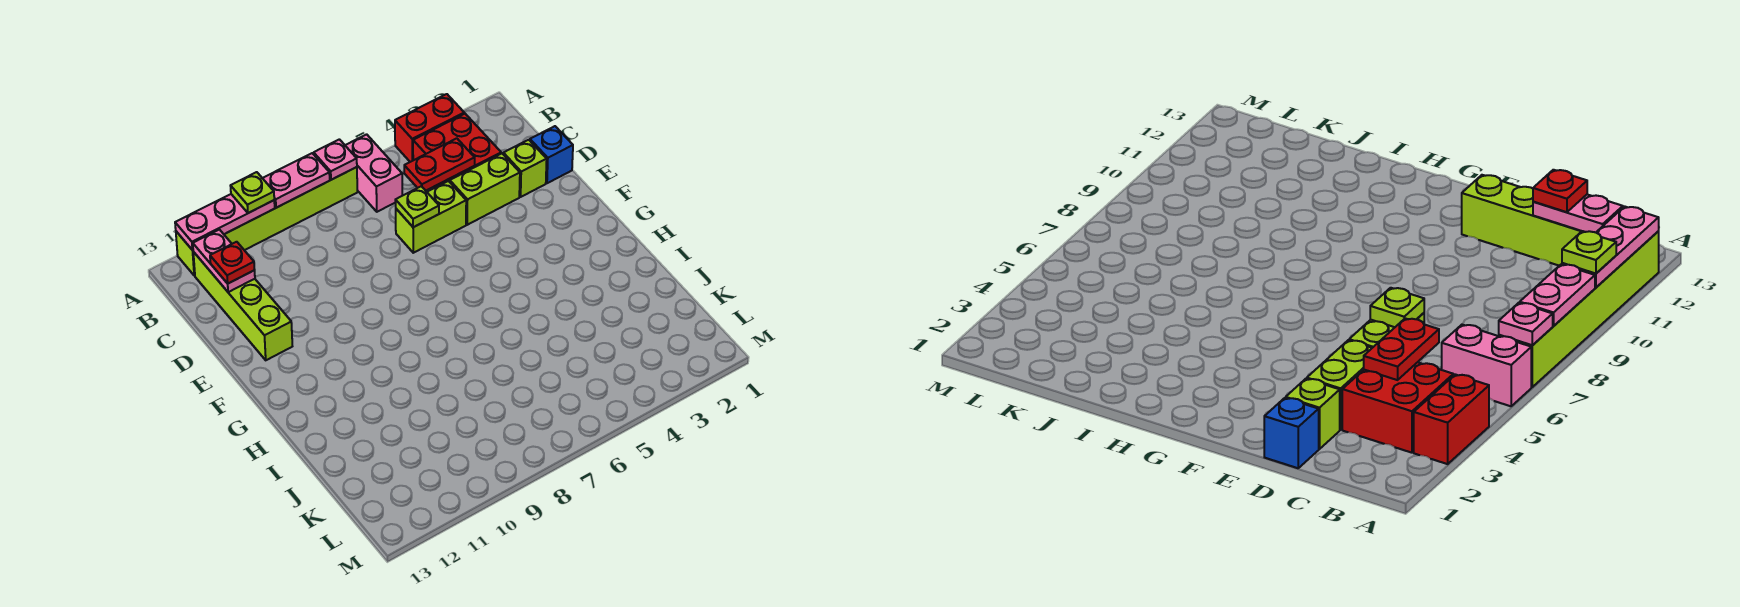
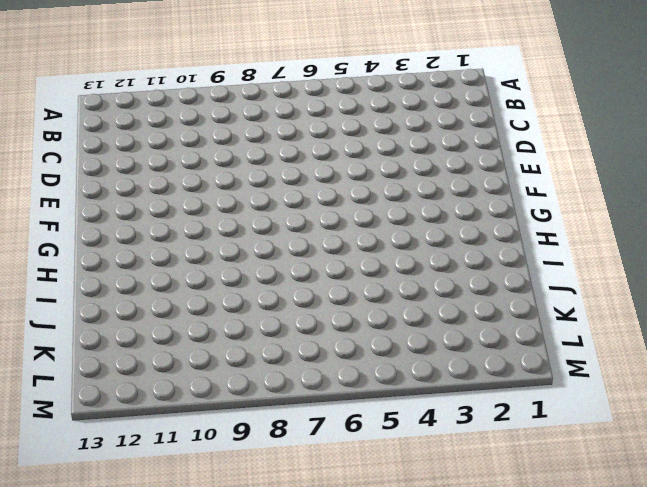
none -> red brick A3:A4 level 1
none -> pink brick A6:B6 level 1
none -> lime brick A7:A12 level 1

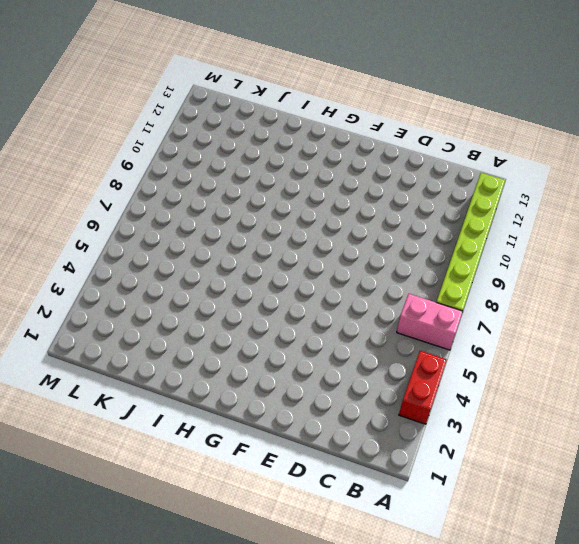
none -> red brick B3:C4 level 1
none -> lime brick B12:E12 level 1
none -> blue brick D1 level 1

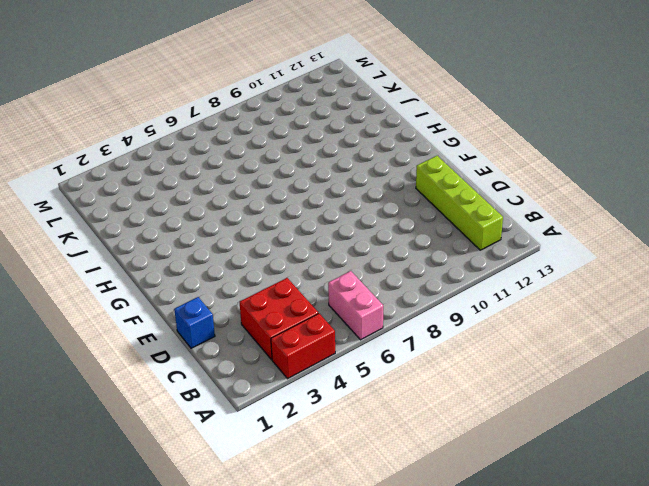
none -> lime brick A7:A12 level 1
none -> lime brick D2 level 1
none -> lime brick D3:D4 level 1

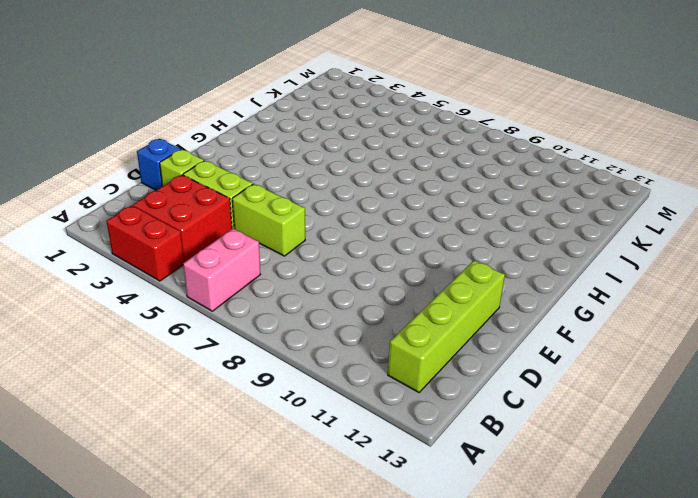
none -> lime brick A7:A12 level 1
none -> pink plate A7 level 2
none -> pink plate A8:A9 level 2

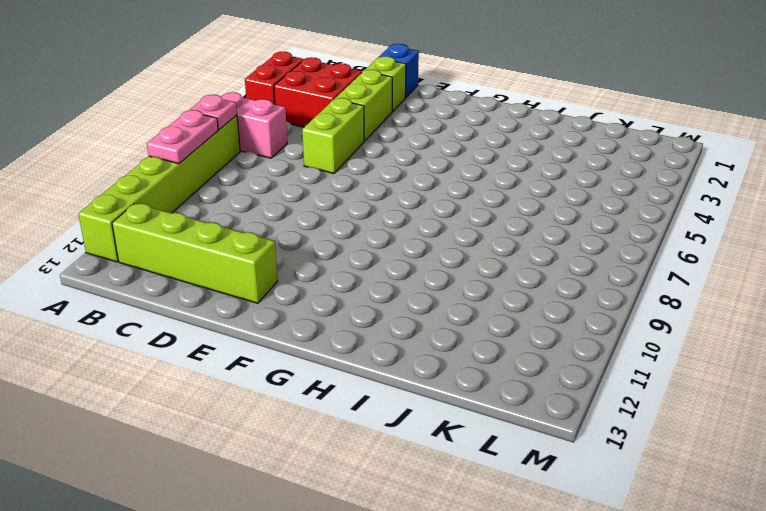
none -> pink plate A10:A12 level 2
none -> pink plate B12:C12 level 2
none -> red plate C4:C5 level 2

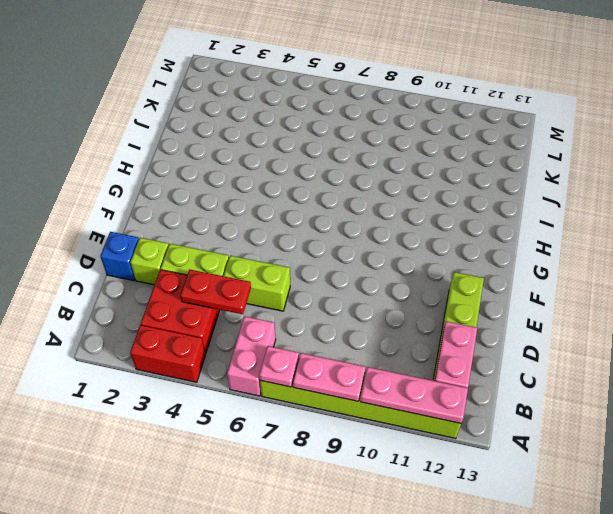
none -> lime plate D6 level 2
none -> lime plate A10 level 3
none -> red plate C12 level 3

